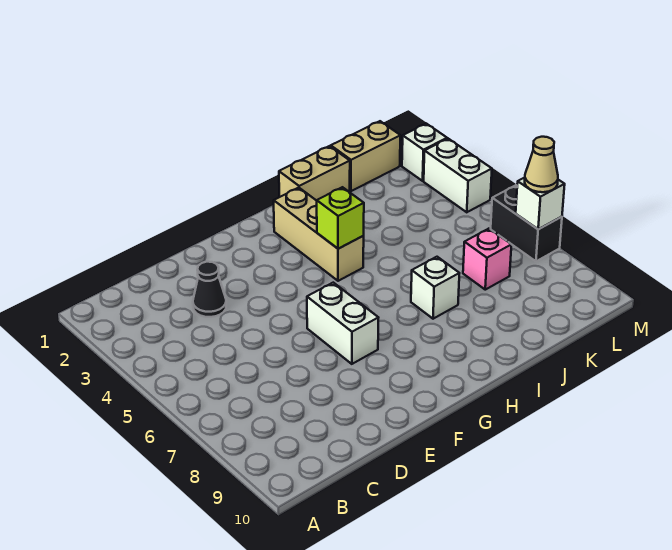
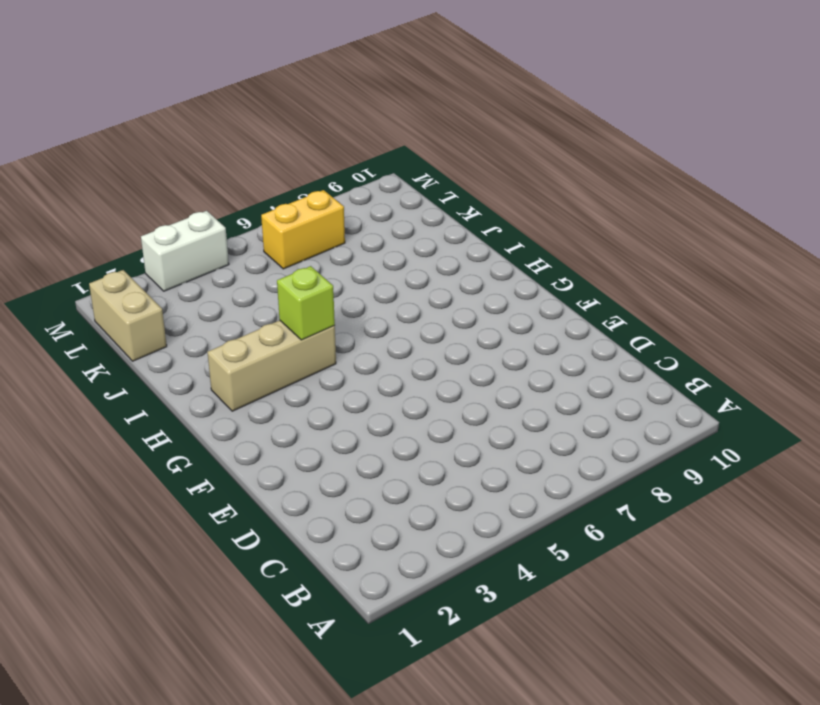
yellow brick L6:L7 level 1 -> none
none -> black cone D3 level 1
none -> white brick F6:F7 level 1
none -> tan brick I1:J1 level 1

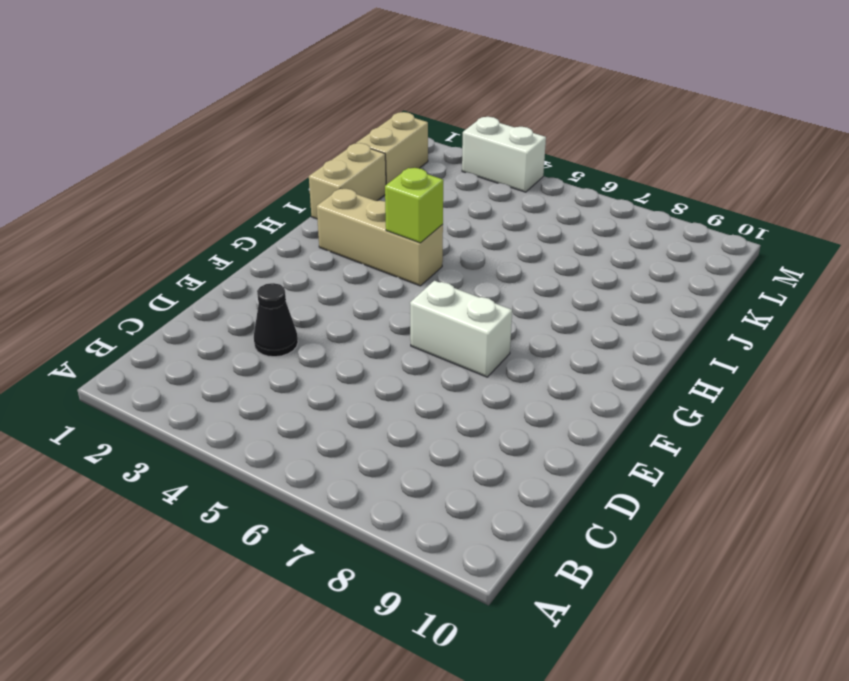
none -> white brick I7 level 1
none -> pink brick K7 level 1
none -> white brick M2 level 1

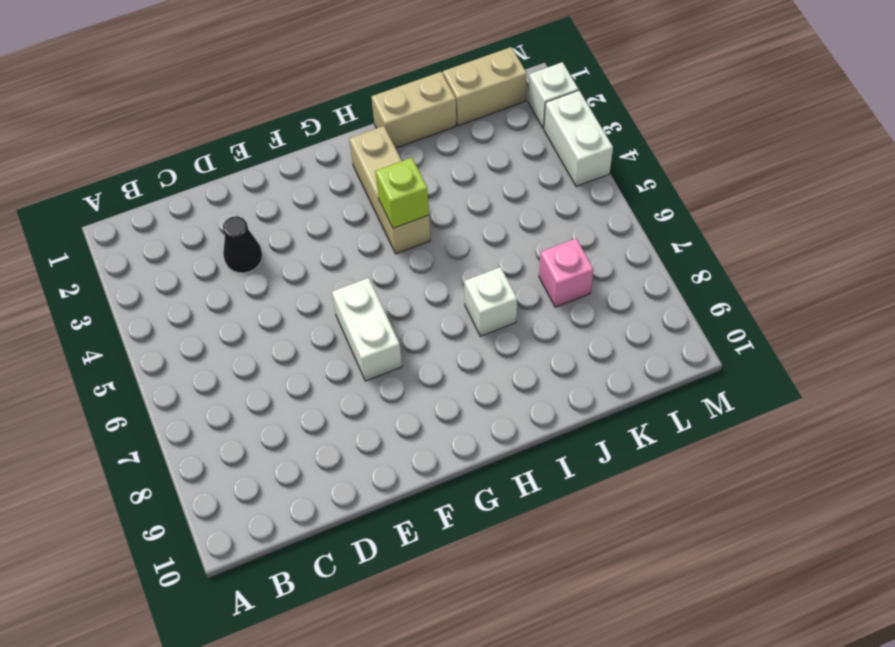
none -> black brick M6:M7 level 1
none -> white brick M7 level 2
none -> tan cone M7 level 3

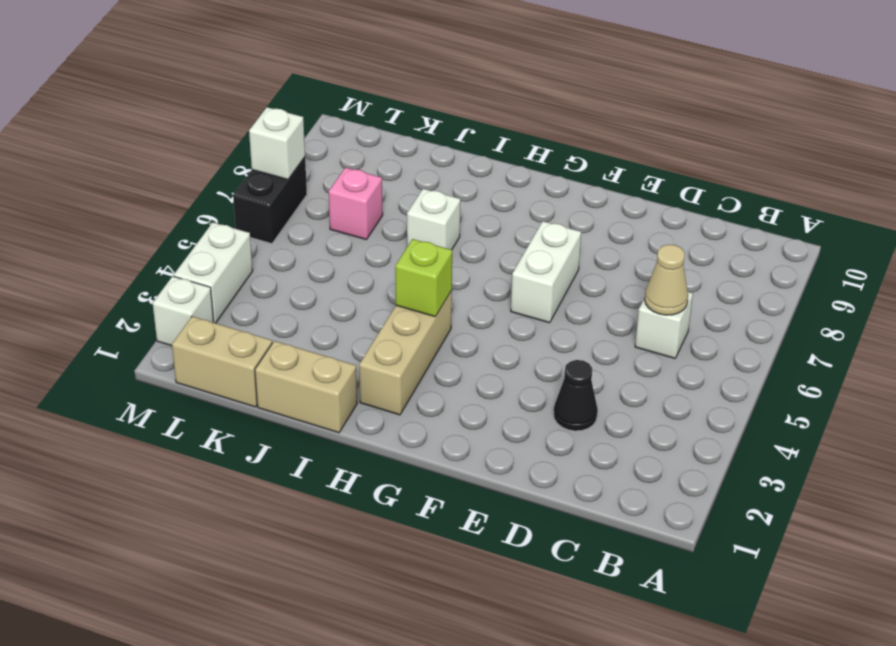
white brick C6 level 1 -> none
tan cone C6 level 2 -> tan cone M7 level 3

